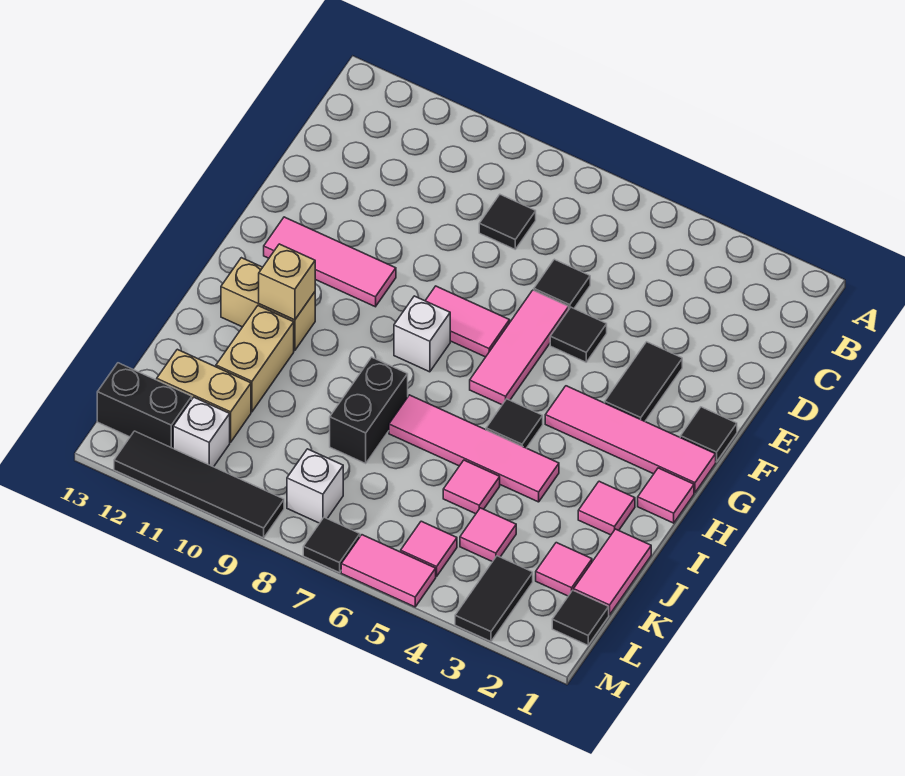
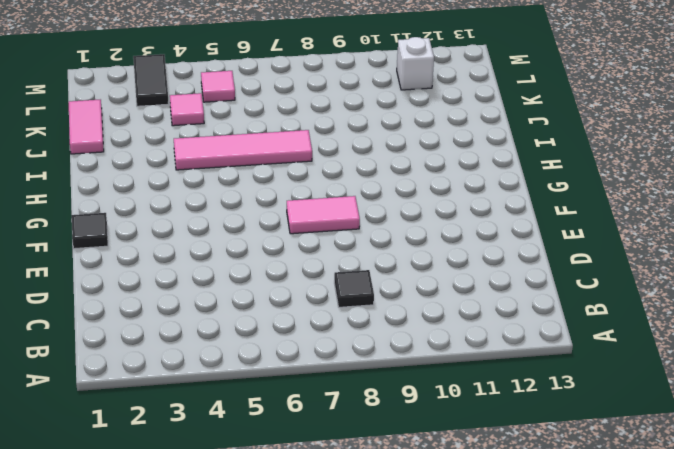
none -> black tile D6 level 1
none -> black tile E3:F3 level 1
none -> black tile E5 level 1
none -> pink tile E6:G6 level 1

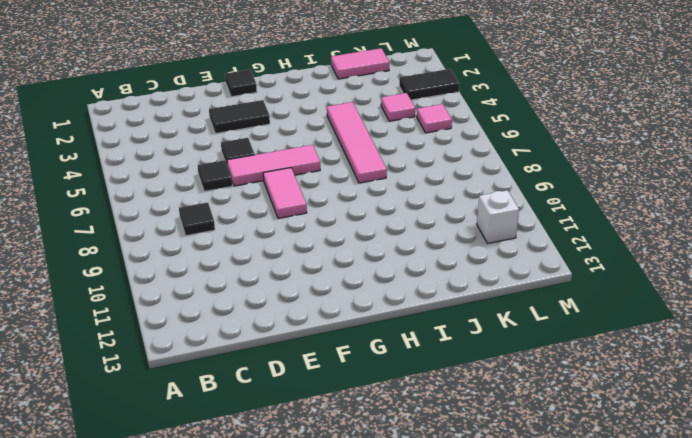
none -> pink tile F10:F12 level 1
none -> pink tile G1:G4 level 1
none -> white brick G8 level 1
none -> pink tile H1 level 1

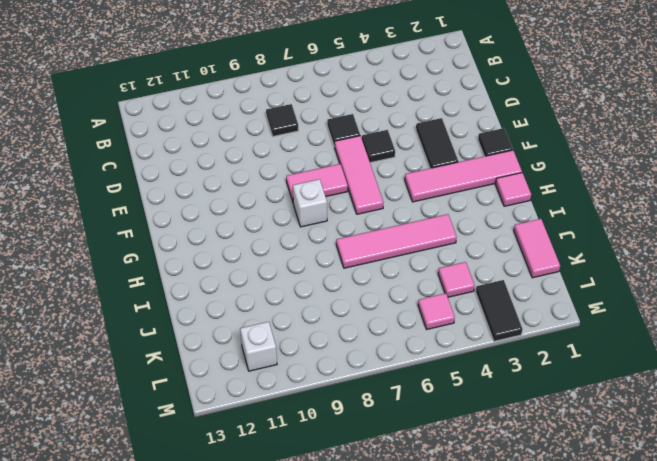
none -> pink tile F10:F12 level 1
none -> black tile H5 level 1
none -> tan brick H11:H12 level 1
none -> pink tile I2 level 1

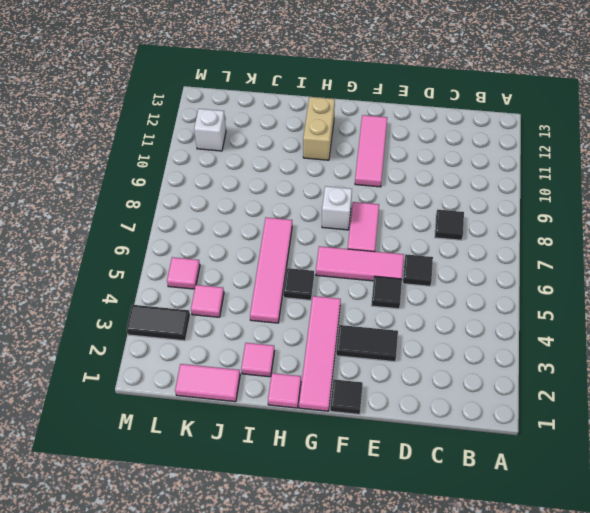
none -> black brick I8:J8 level 1
none -> tan brick I11:J11 level 1
none -> pink tile J5 level 1
none -> pink tile K2 level 1

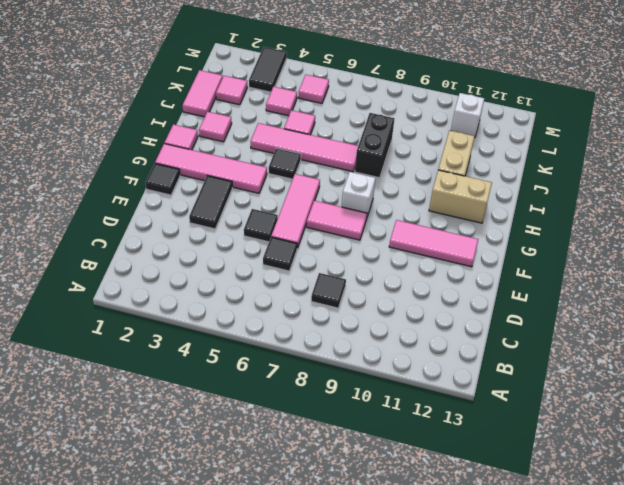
none -> tan brick K11:K12 level 1
none -> black tile L1 level 1
none -> white brick L8 level 1
none -> black brick L12:L13 level 1

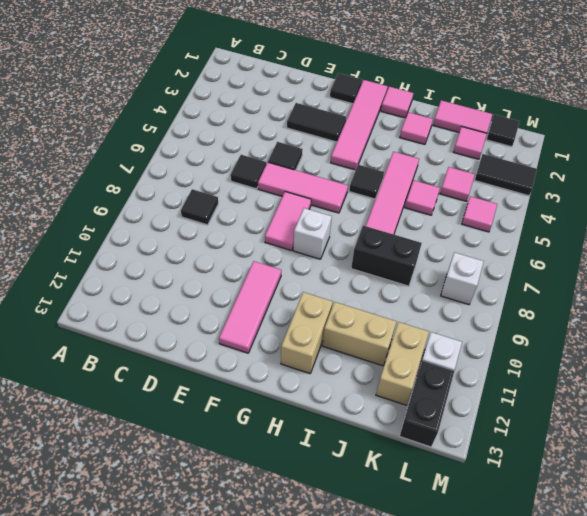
none -> pink tile M5:M6 level 1
none -> black tile M7 level 1
none -> black tile M9:M12 level 1
none -> tan brick H11 level 2

